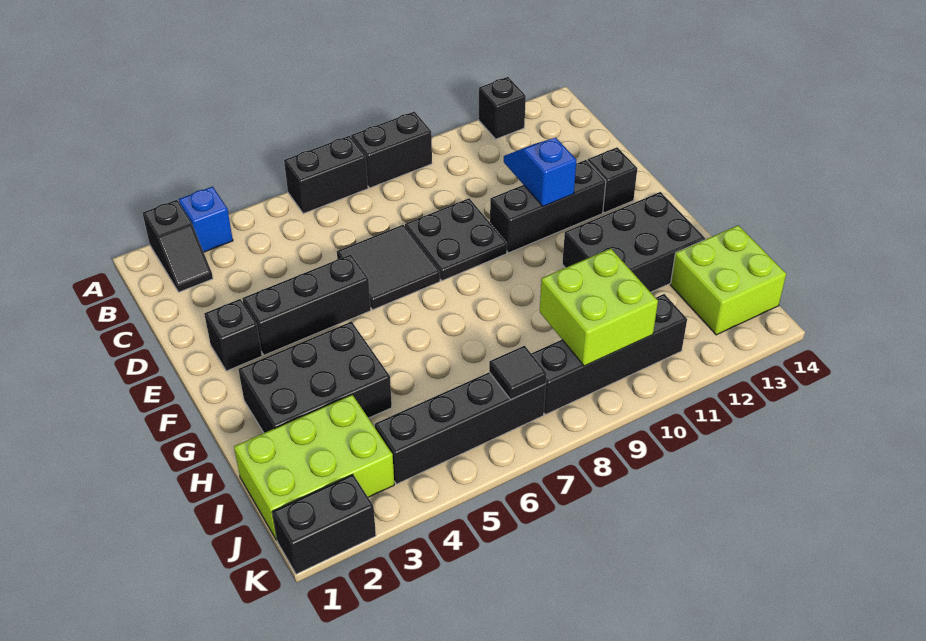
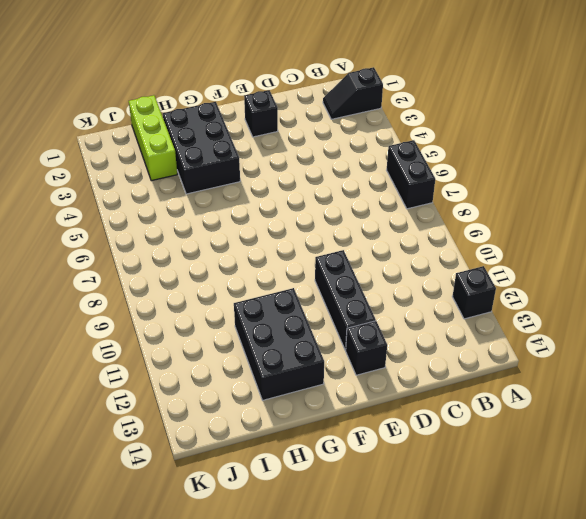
lime brick I1:I3 level 1 -> lime brick I1:J3 level 1
none -> blue brick A3 level 1
none -> black brick A8:A9 level 1
none -> black tile D6:E7 level 1

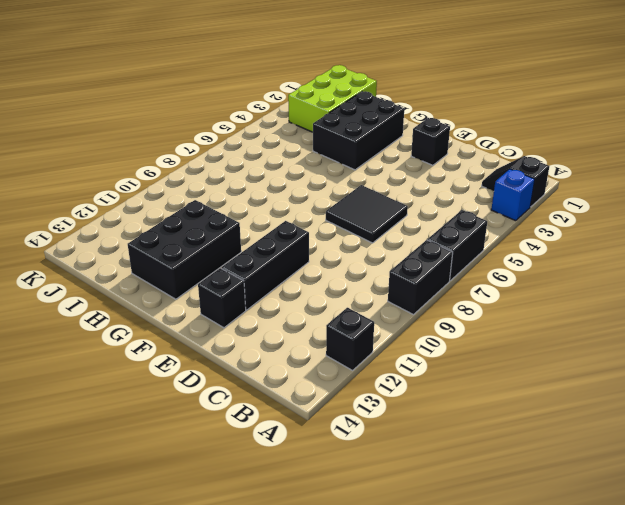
none -> black plate D8:E9 level 1
none -> black brick E3:E5 level 1
none -> lime brick I13:J14 level 1

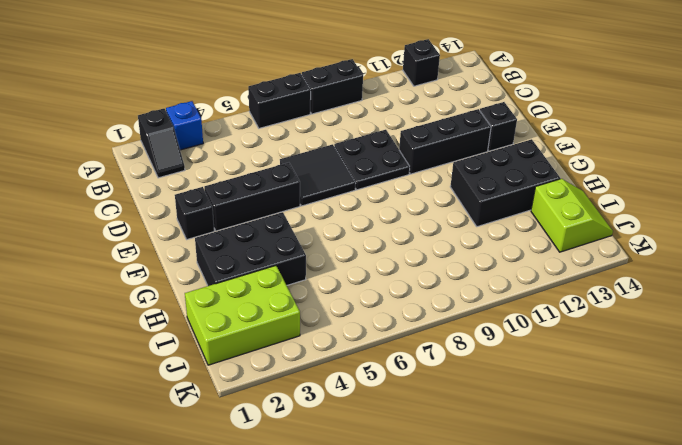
lime slope I13:J14 level 1 top 13 -> lime brick I13:J14 level 1
none -> black brick J4:J7 level 1
none -> black brick J8:J11 level 1
none -> black brick K1:K2 level 1

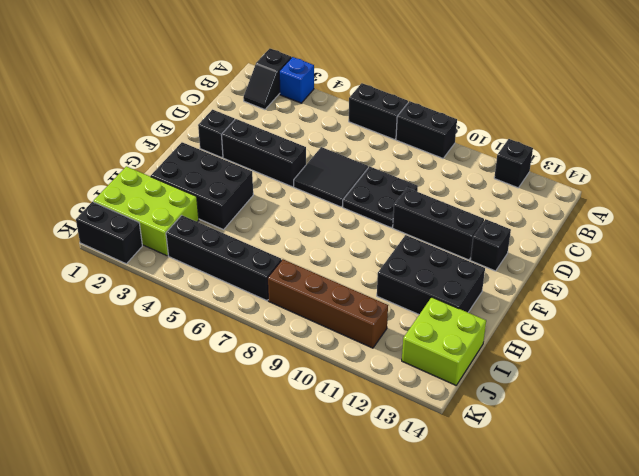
brown brick J8:J11 level 1 -> black brick J8:J11 level 1
none -> blue slope D11:E11 level 2 top E
none -> lime brick I9:J10 level 2
none -> black tile J7 level 2

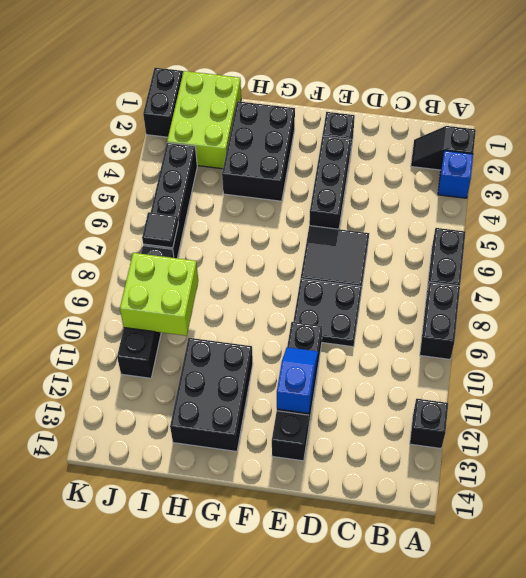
blue slope E11:E12 level 2 top 12 -> blue slope D11:E11 level 2 top E
none -> lime brick I13:J14 level 1

